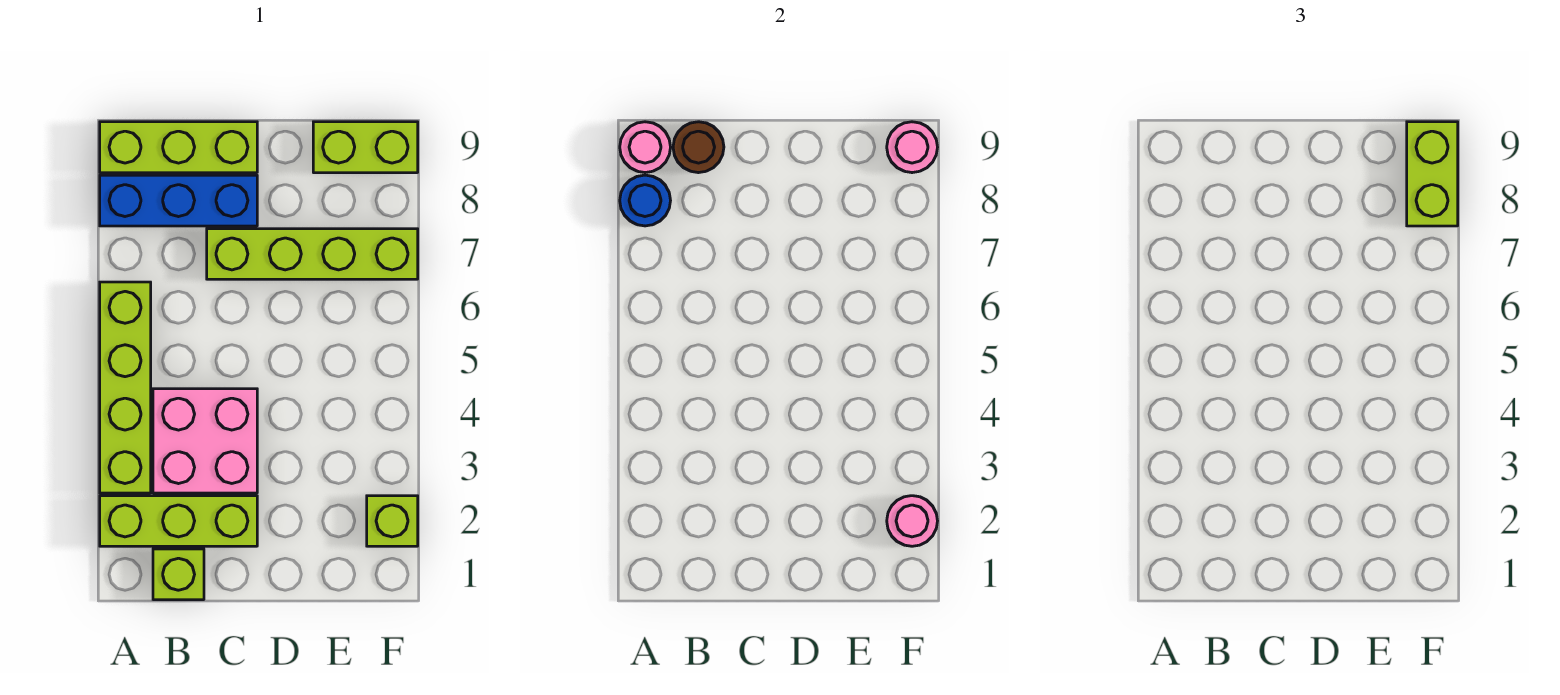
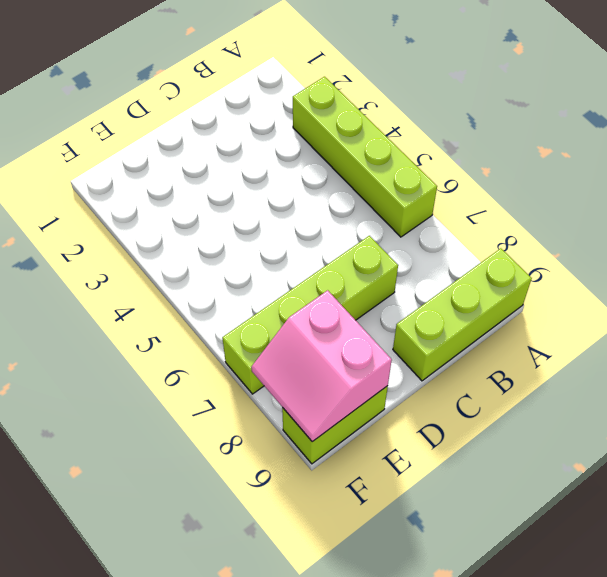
pink slope E8:F9 level 2 top E -> pink round brick F9 level 2
none -> lime brick A2:C2 level 1
none -> blue brick A8:C8 level 1
none -> lime brick B1 level 1

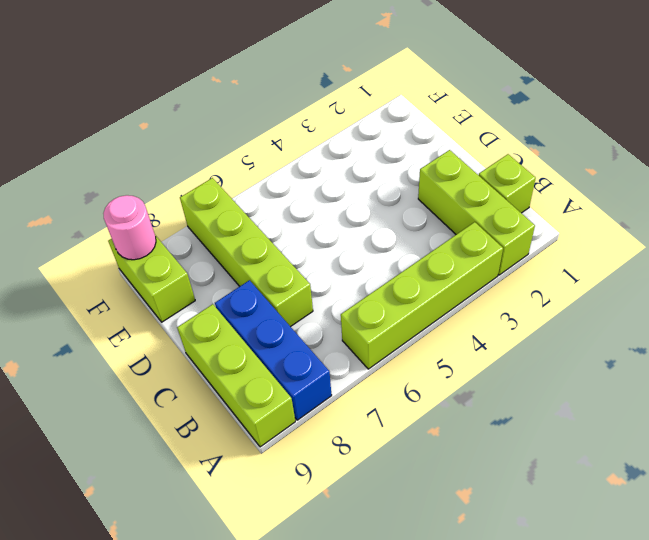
none -> pink brick B3:C4 level 1
none -> lime brick F2 level 1
none -> blue round brick A8 level 2

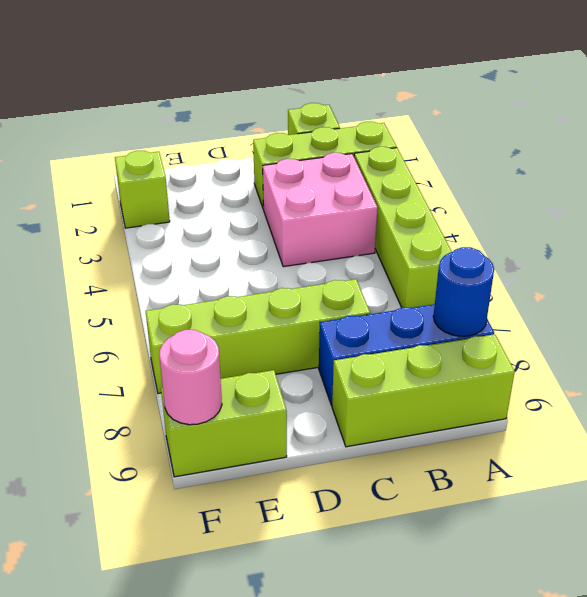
none -> pink round brick A9 level 2
none -> brown round brick B9 level 2
none -> pink round brick F2 level 2

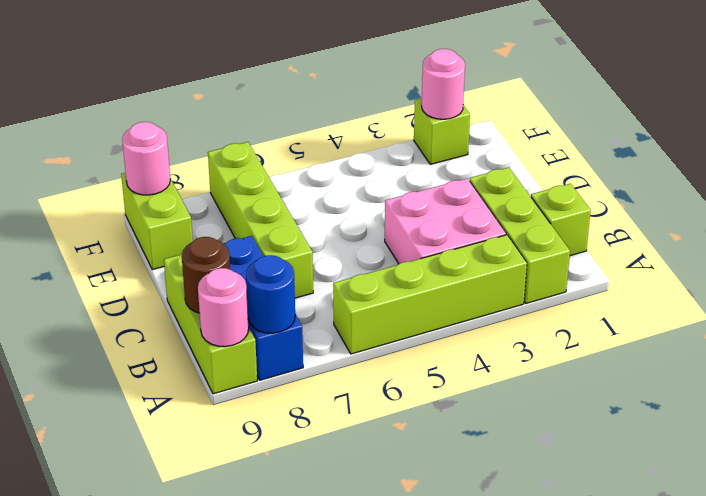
none -> lime brick F8:F9 level 3

